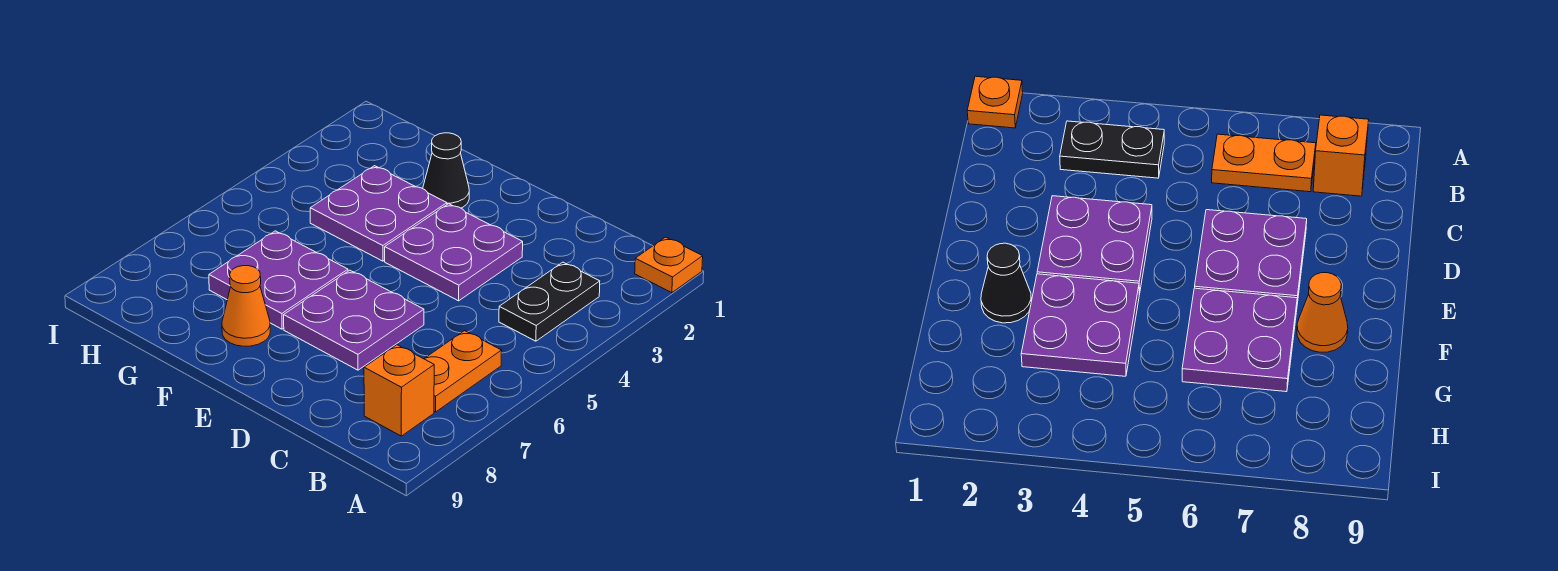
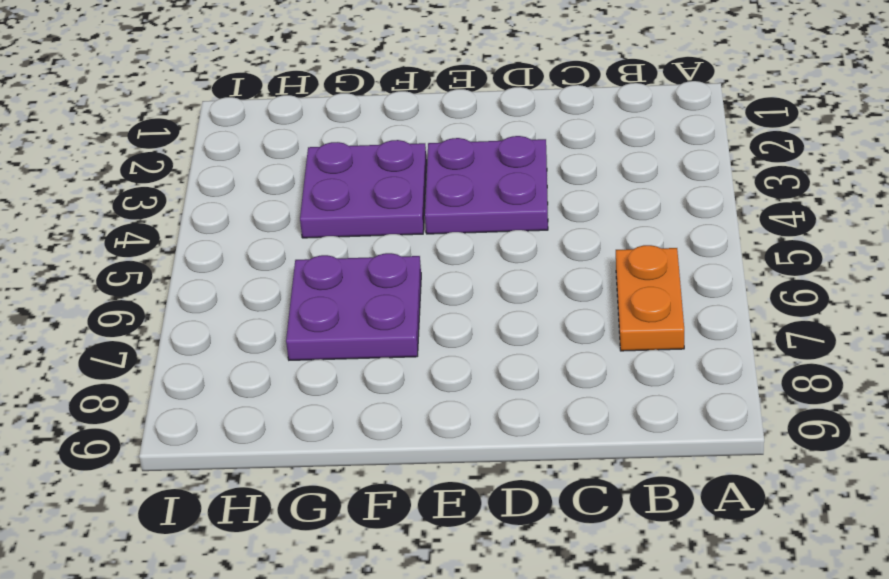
none -> orange plate A1 level 1
none -> black plate B3:B4 level 1

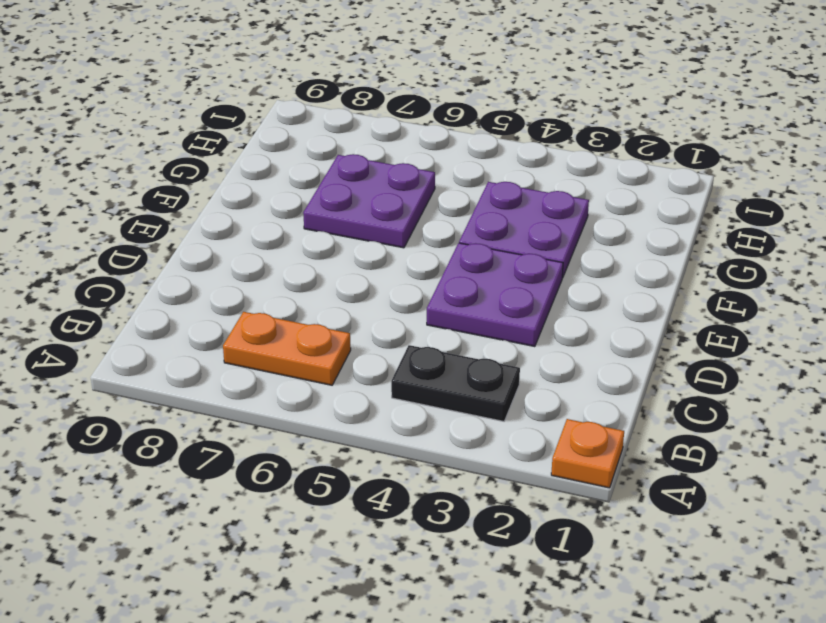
none -> orange brick B8 level 1
none -> purple plate D6:E7 level 1

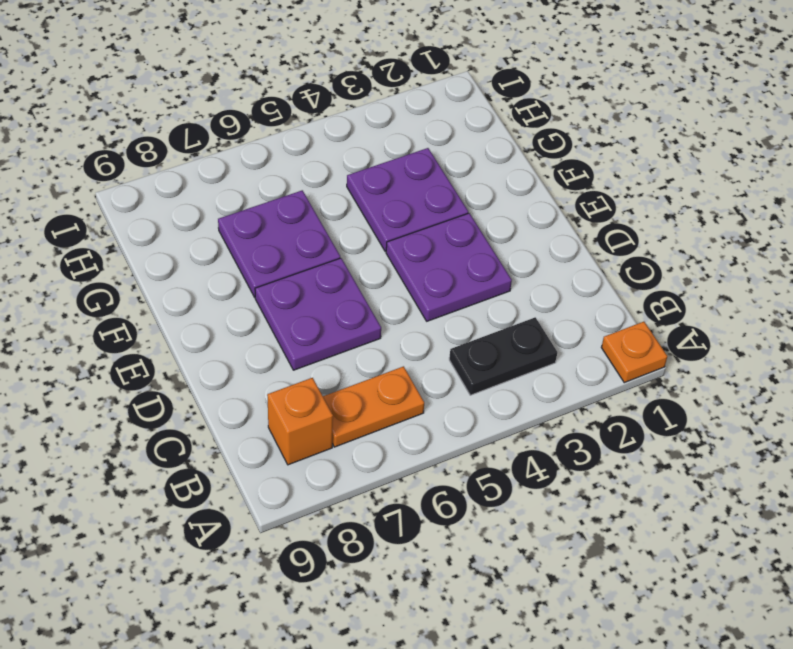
none -> black cone F2 level 1
none -> orange cone F8 level 1

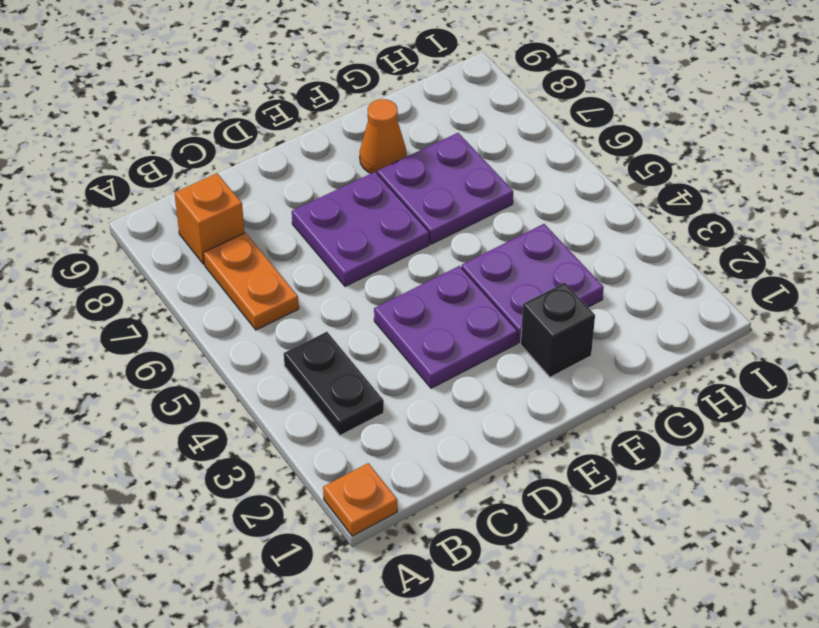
black brick F2 level 1 -> black cone F2 level 1

